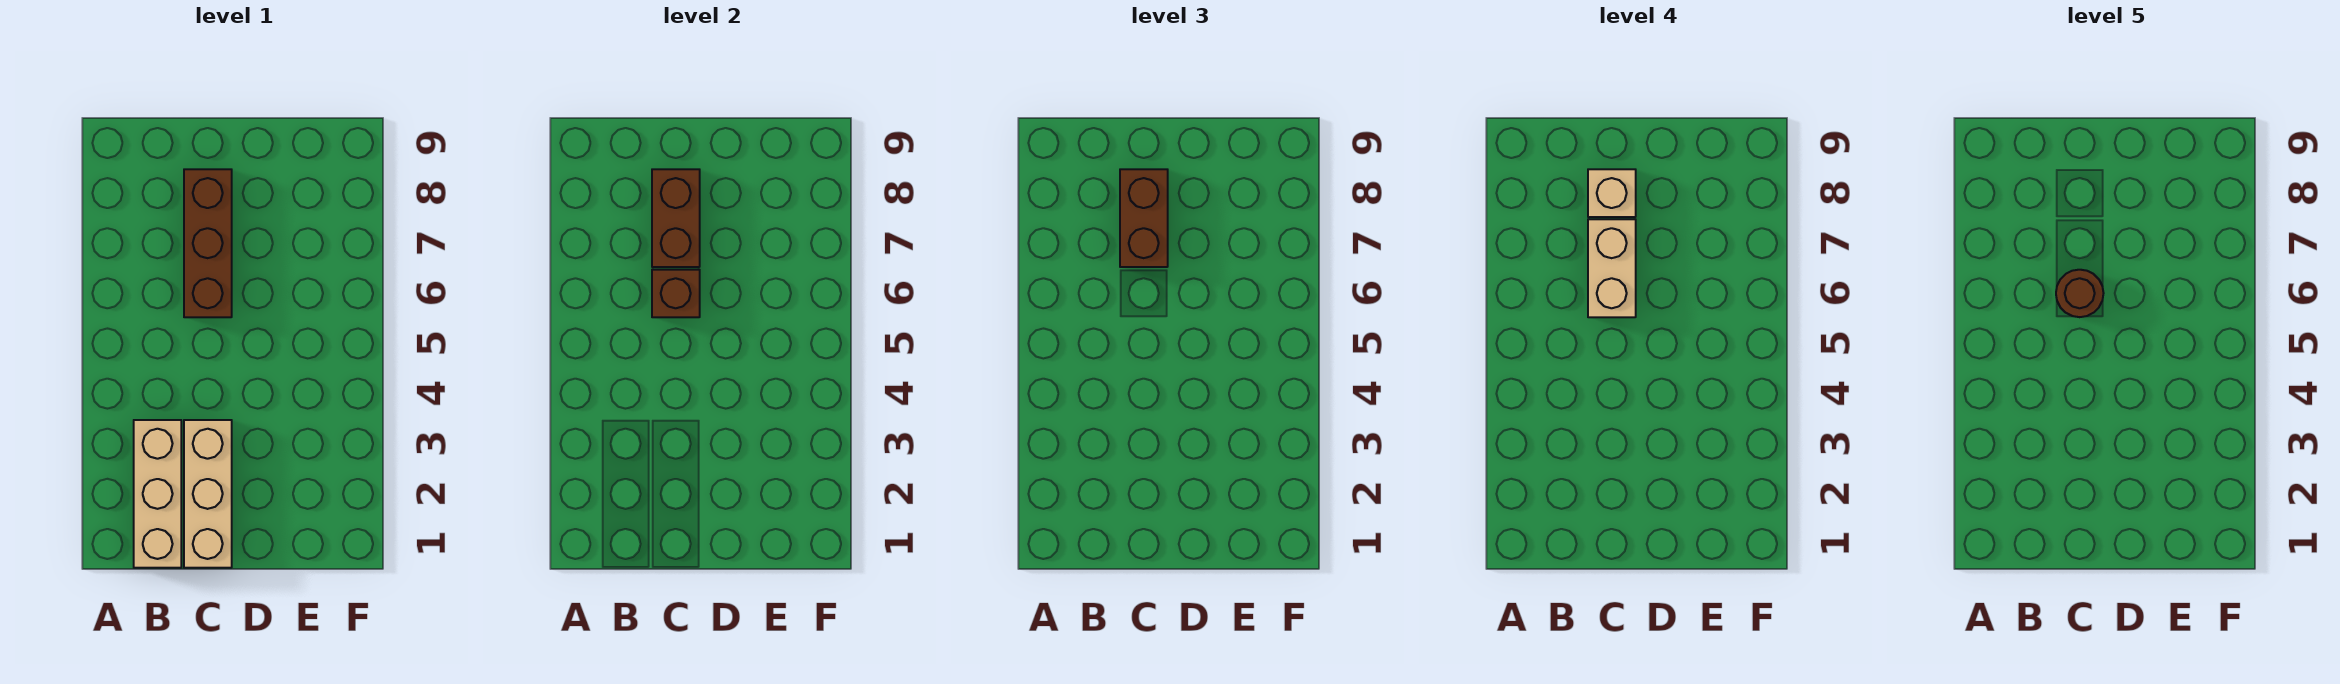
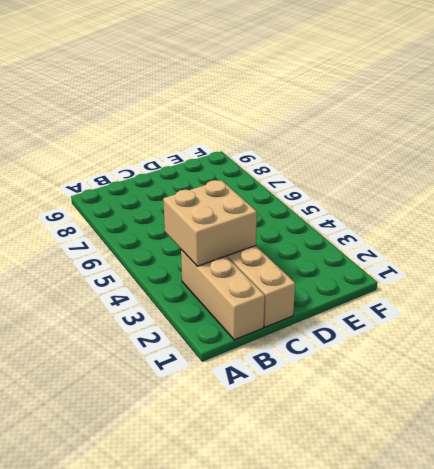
tan brick B3:C4 level 2 -> none
none -> brown brick C6:C8 level 1
none -> brown brick C6 level 2

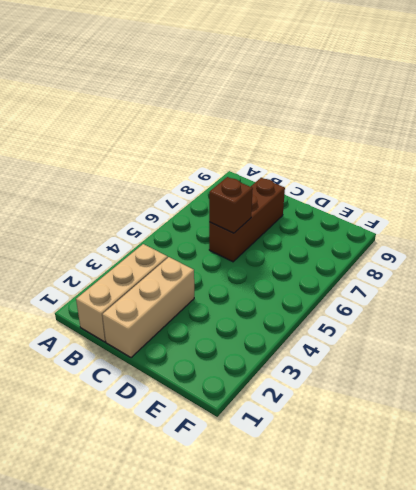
none -> brown brick C7:C8 level 2
none -> brown brick C7:C8 level 3

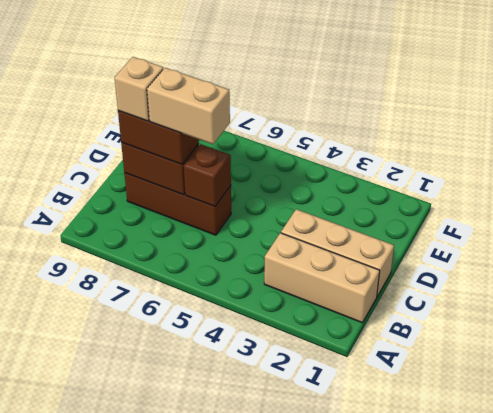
none -> brown round brick C6 level 5

